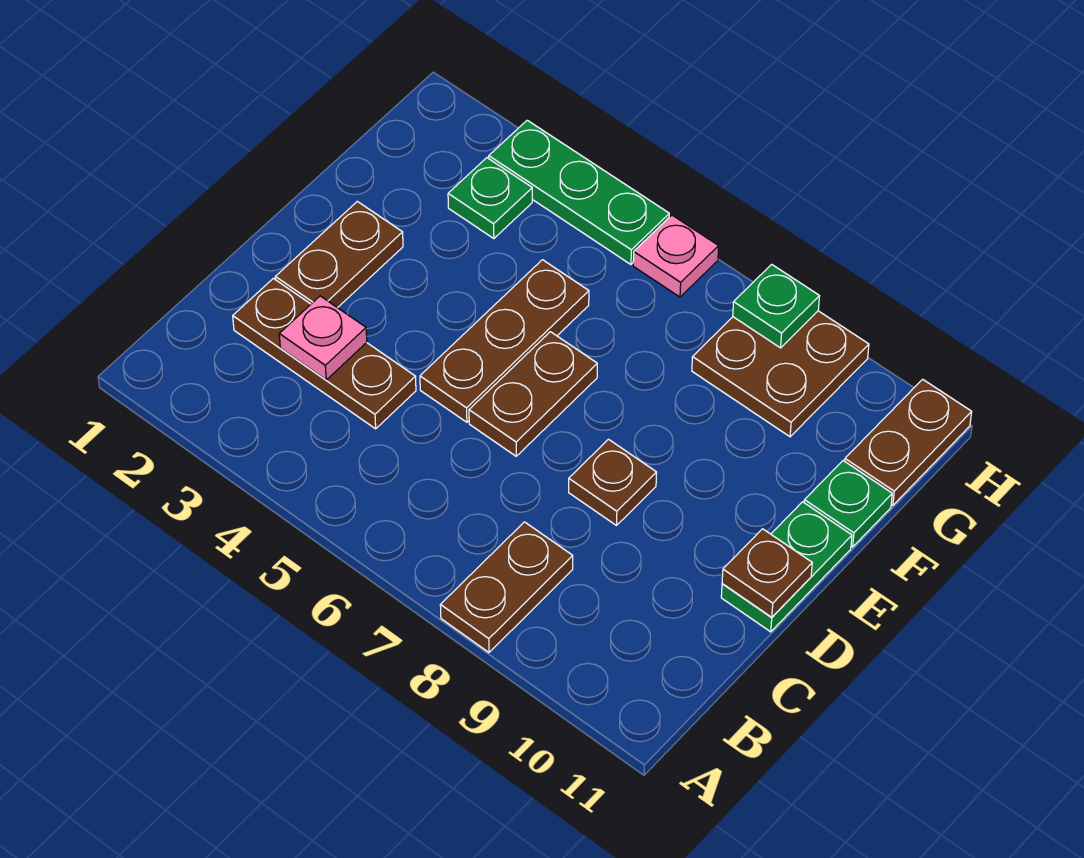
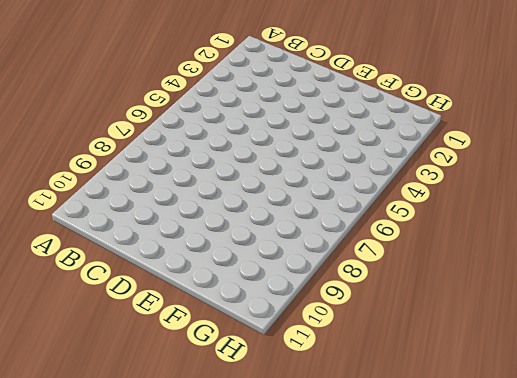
none -> brown plate A8:B8 level 1
none -> brown plate C2:C4 level 1
none -> brown plate D2:E2 level 1

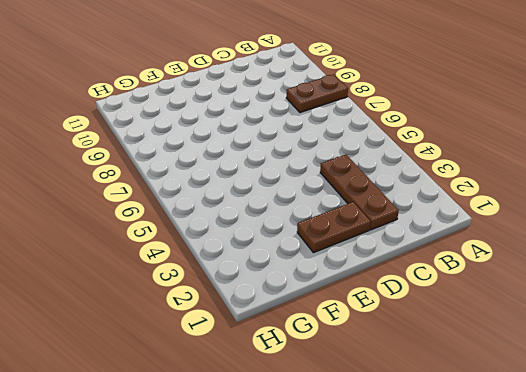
none -> brown plate D5:F5 level 1
none -> brown plate D6:E6 level 1
none -> brown plate D8 level 1

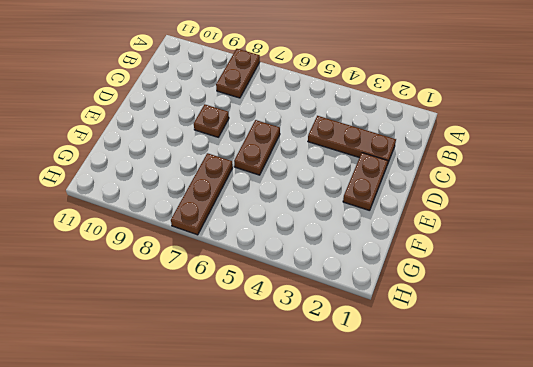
brown plate F7:H7 level 1 -> brown plate D5:F5 level 1
none -> green plate D11:E11 level 1
none -> green plate F11 level 1
none -> green plate G3 level 1

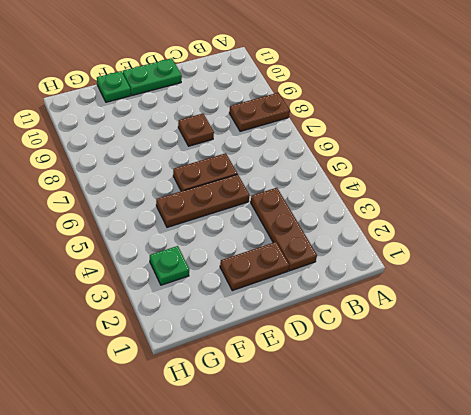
none -> brown plate G8:H9 level 1
none -> brown plate G11:H11 level 1
none -> green plate H3:H5 level 1

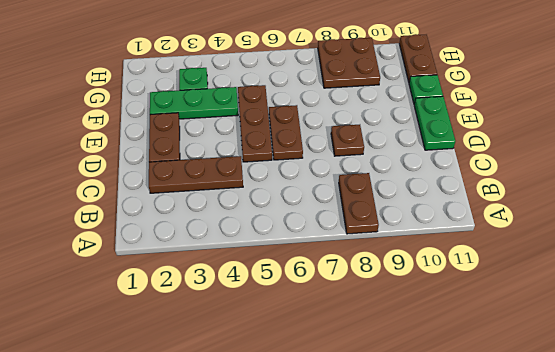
green plate F2:F4 level 1 -> green plate H3:H5 level 1
none -> pink plate H6 level 1
none -> pink plate C3 level 2
none -> brown plate D11 level 2

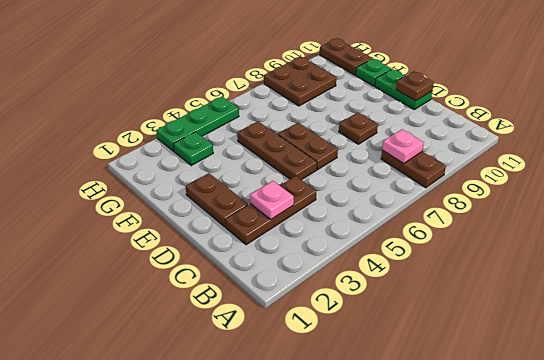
pink plate B8 level 2 -> pink plate H6 level 1
none -> green plate H8 level 2

